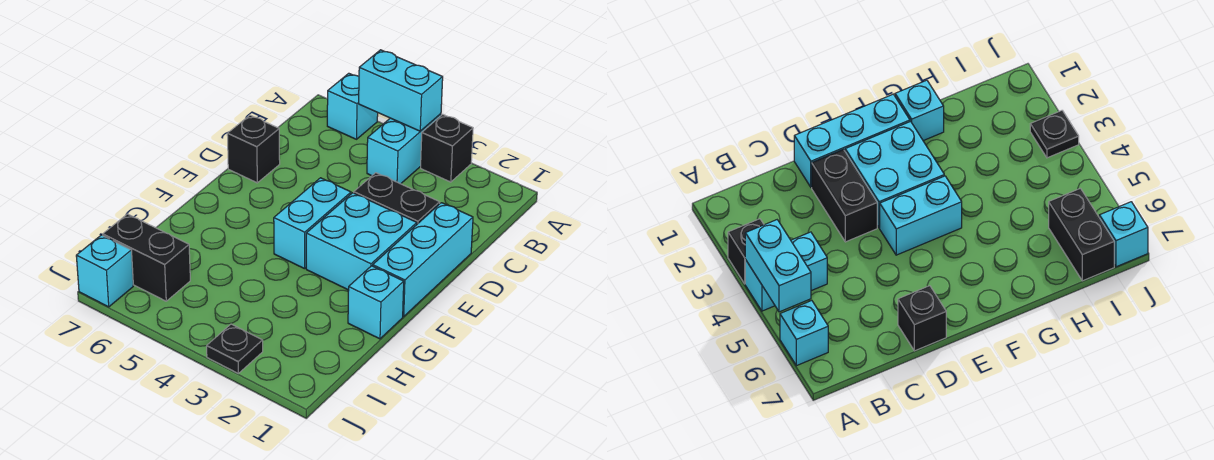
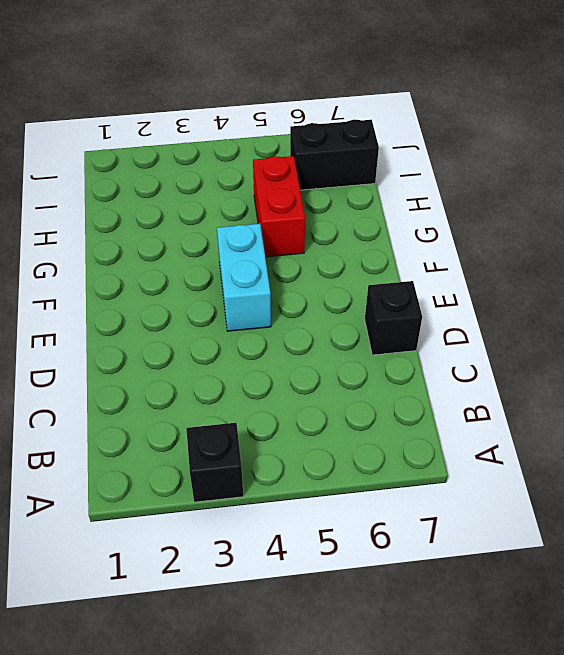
red brick G5:H5 level 1 -> none
none -> cyan brick A4:B4 level 1
none -> cyan brick A6 level 1
none -> cyan brick D1:F1 level 1

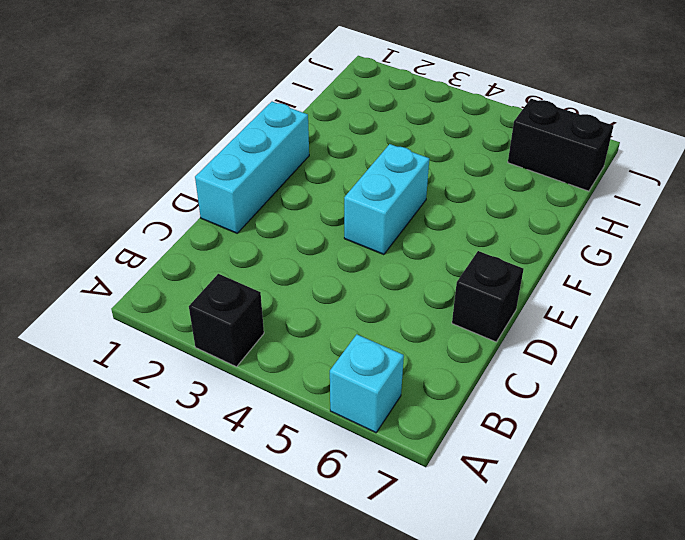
none -> cyan brick A4:B4 level 1
none -> black brick D2:D3 level 1
none -> cyan brick E2:F3 level 1

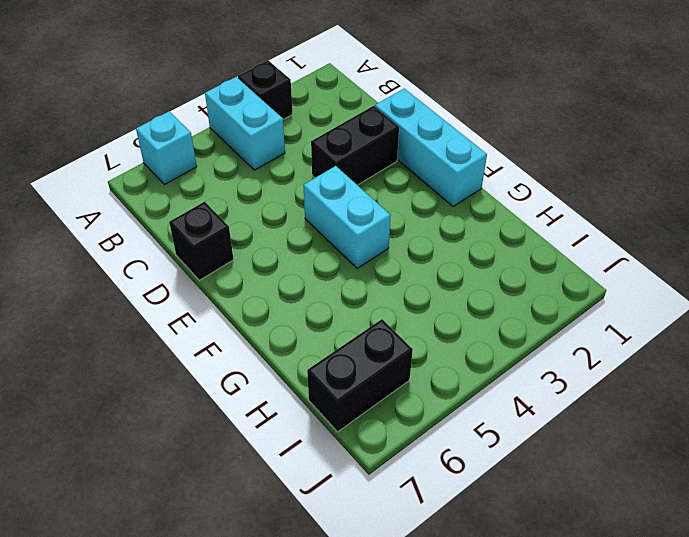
none -> cyan brick E2:F3 level 1
none -> cyan brick G1 level 1
none -> black plate J3 level 1

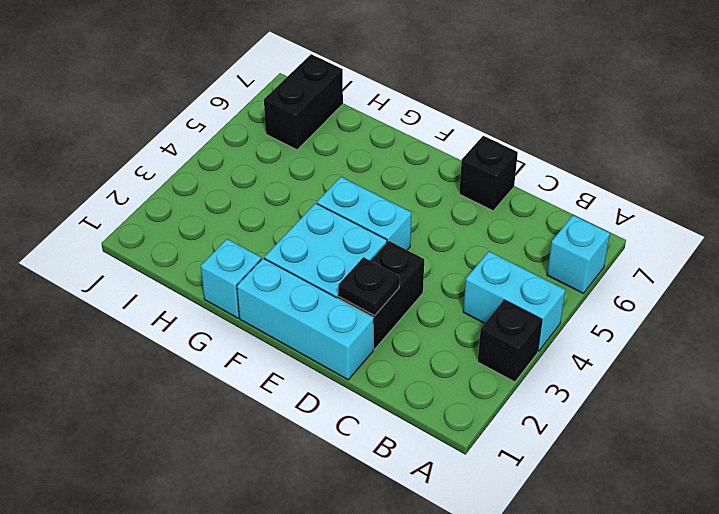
black plate D2 level 2 -> black plate J3 level 1
none -> cyan brick J7 level 1
none -> cyan brick A4:A5 level 2

